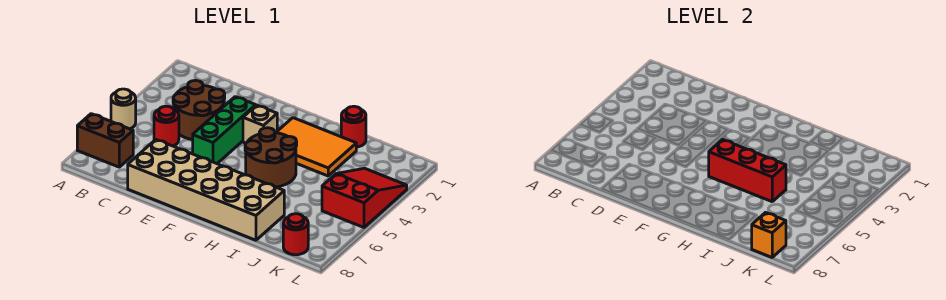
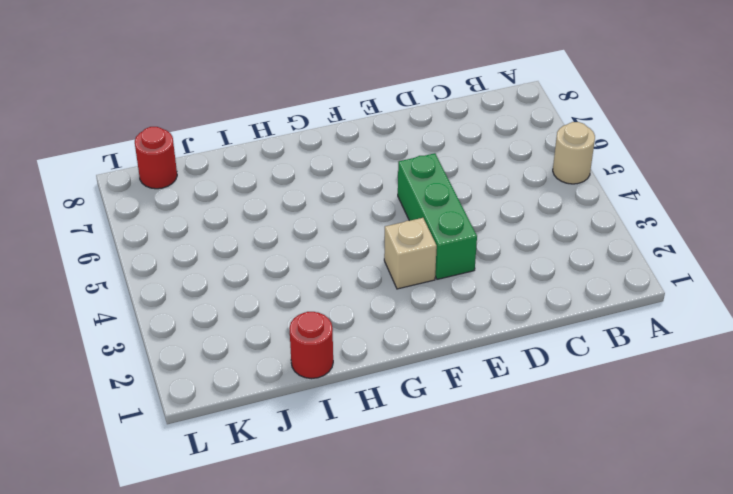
none -> brown brick A7:B7 level 1
none -> brown round brick C3:D4 level 1
none -> red round brick C5 level 1

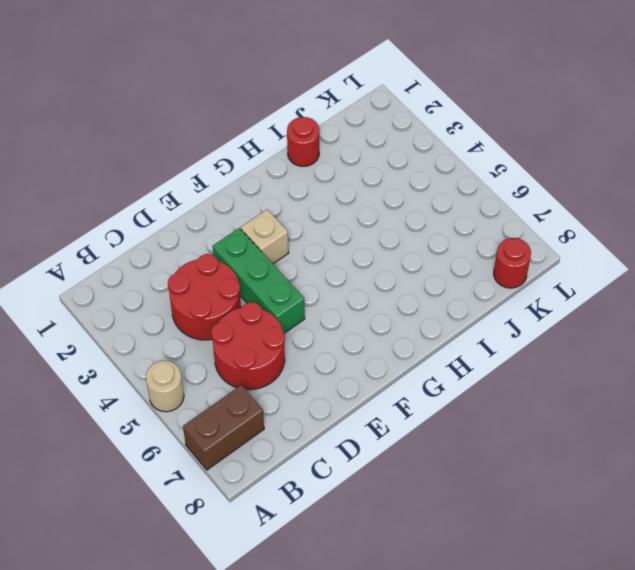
red round brick C3:D4 level 1 -> brown round brick C3:D4 level 1
red round brick C5:D6 level 1 -> red round brick C5 level 1
none -> tan brick D7:I8 level 1
none -> orange tile G2:I3 level 1
none -> brown round brick G4:H5 level 1

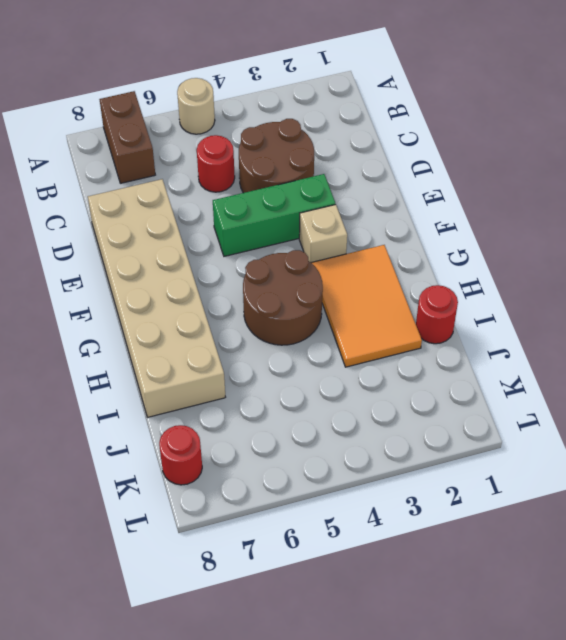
none -> red slope K3:L5 level 1 top 5
none -> red brick G5:I5 level 2
none -> orange brick K8 level 2

